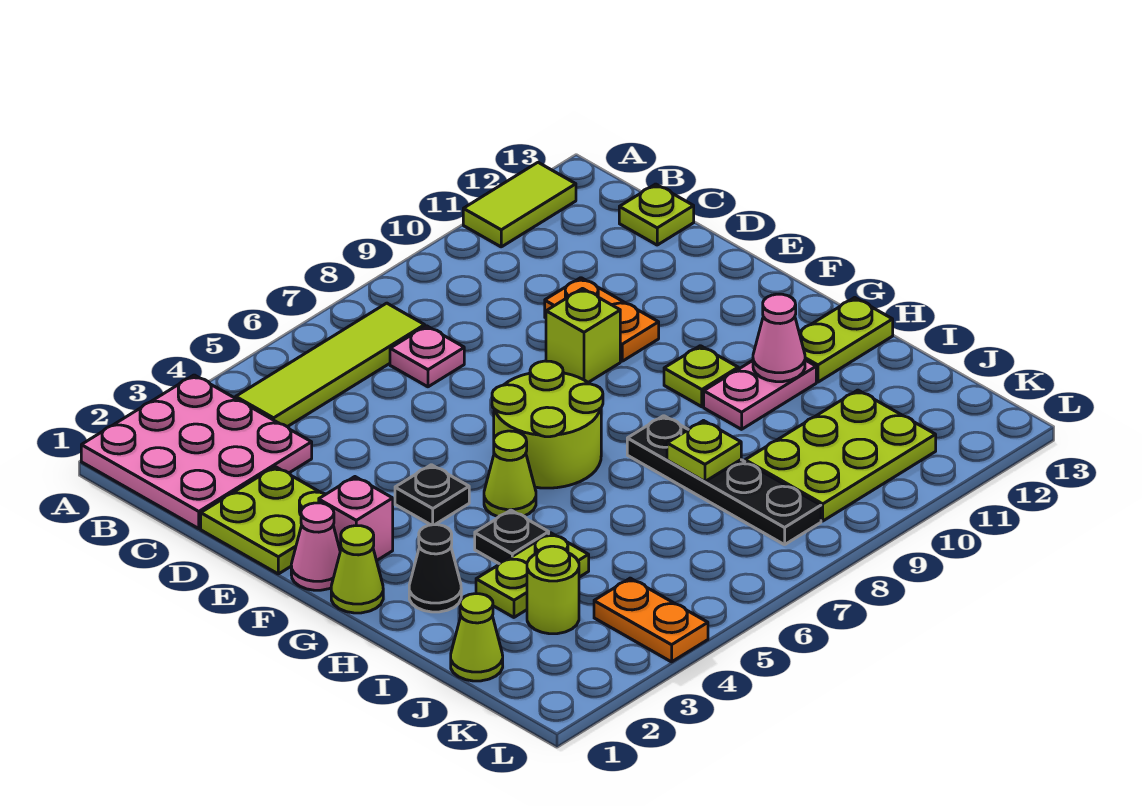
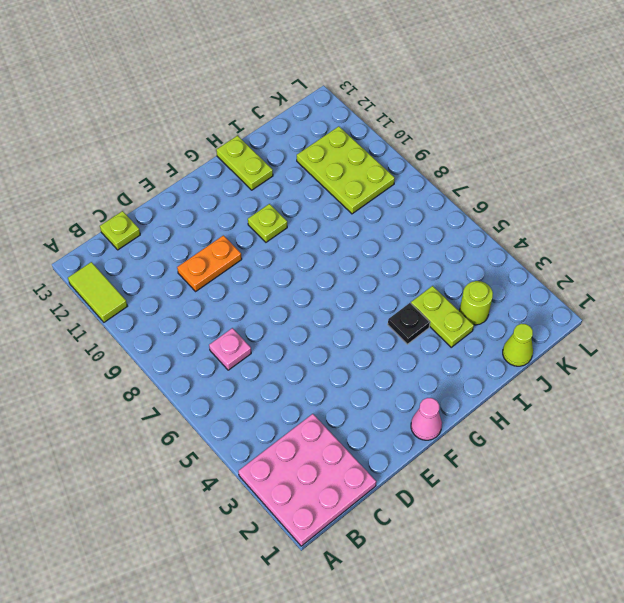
none -> lime tile B4:B7 level 1
none -> lime plate D1:E2 level 1
none -> lime brick E9 level 1

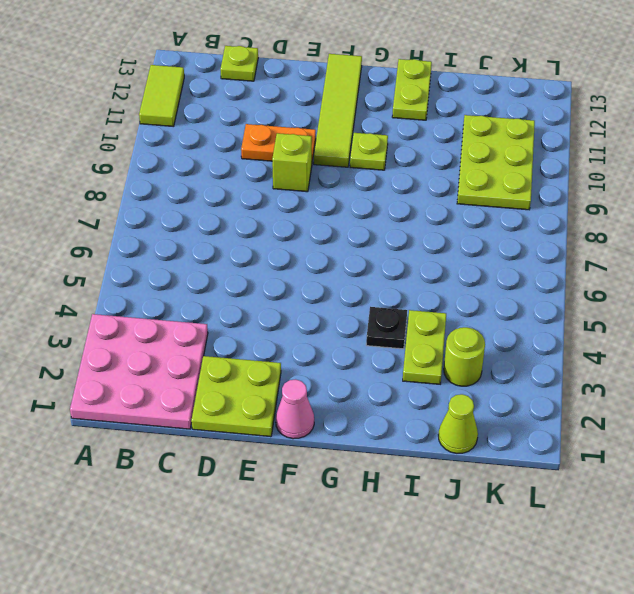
lime tile F10:F13 level 1 -> lime tile B4:B7 level 1
none -> pink plate C7 level 1
none -> pink brick F2 level 1
none -> black plate F4 level 1

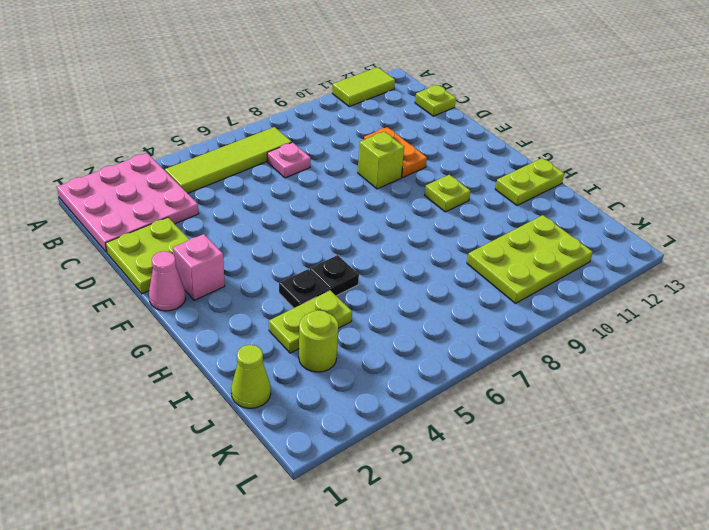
black plate H5 level 1 -> black plate F4 level 1
none -> lime round brick F6:G7 level 1
none -> lime cone G1 level 1
none -> lime cone G5 level 1

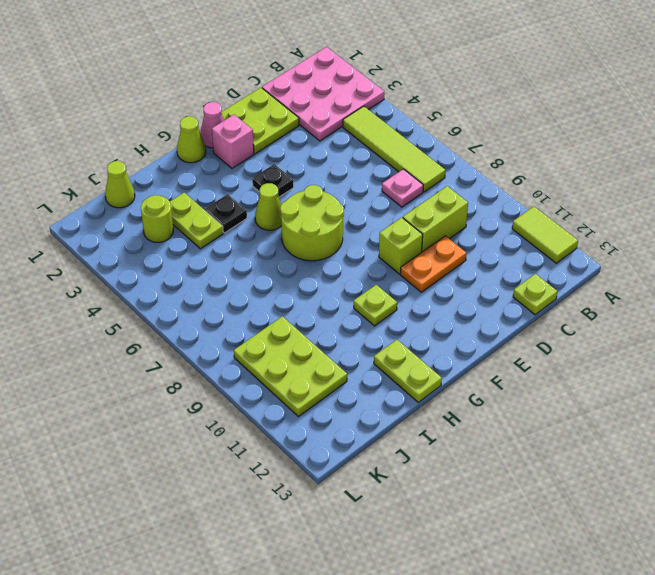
lime brick C9:D9 level 1 -> none
none -> black cone H2 level 1
none -> black plate H8:K8 level 1
none -> pink plate H10:H11 level 1

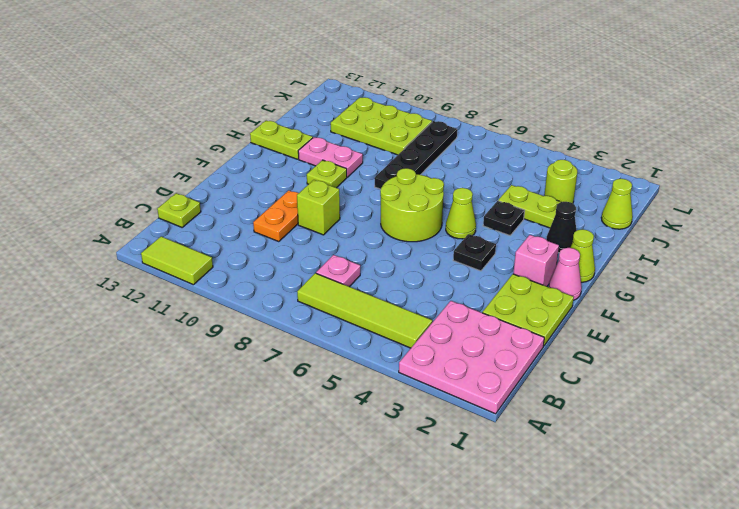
none -> orange plate K4:L4 level 1
none -> pink cone H11 level 2
none -> lime plate I8 level 2

